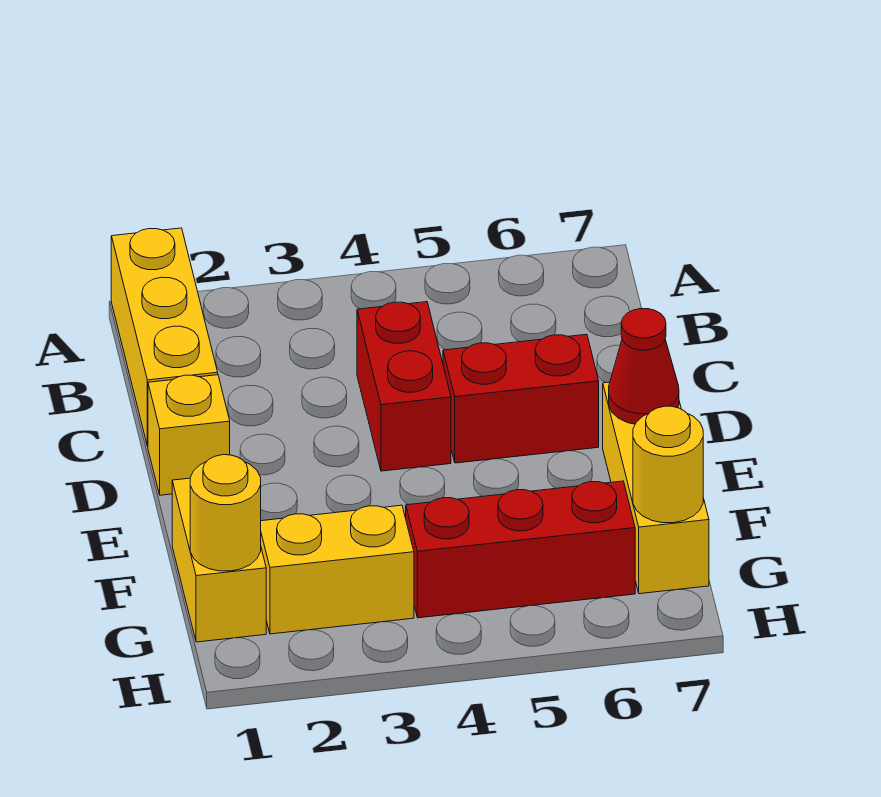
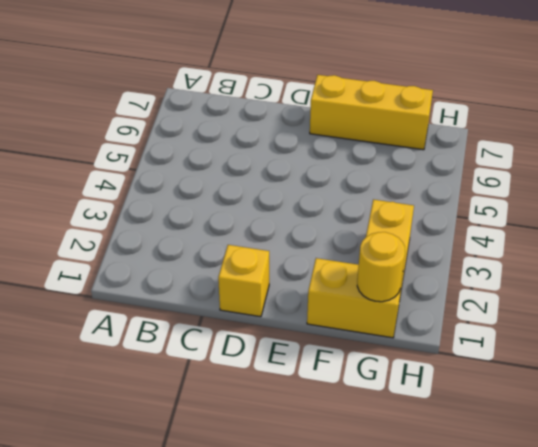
none -> yellow brick A1:C1 level 1
none -> red brick C4:D4 level 1

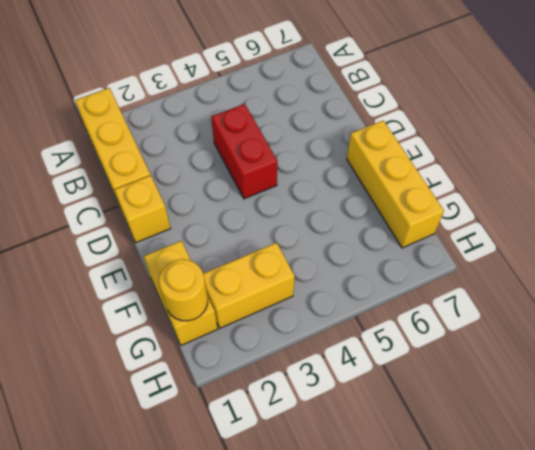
none -> red brick D5:D6 level 1
none -> red brick G4:G6 level 1

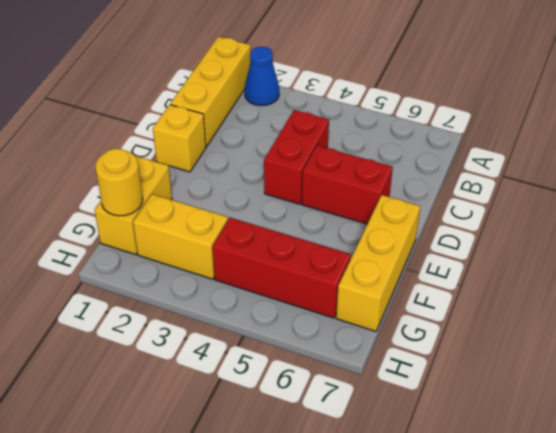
blue cone A2 level 1 -> none
none -> red cone E7 level 2
none -> yellow round brick G7 level 2

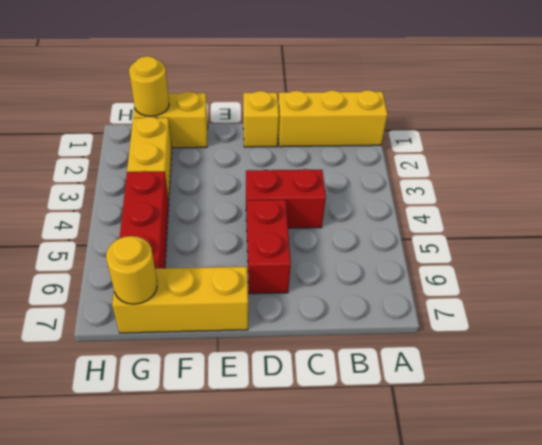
none -> red cone E7 level 2

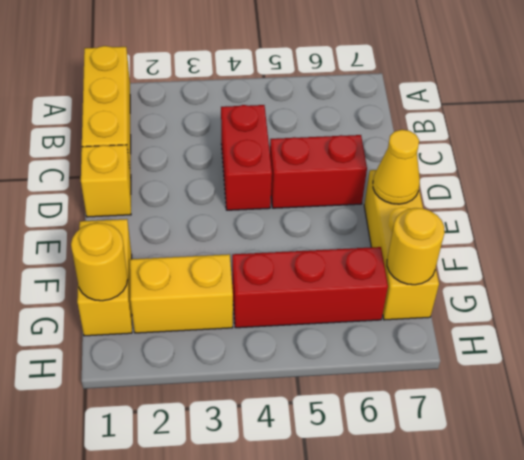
yellow cone E7 level 2 -> red cone E7 level 2

